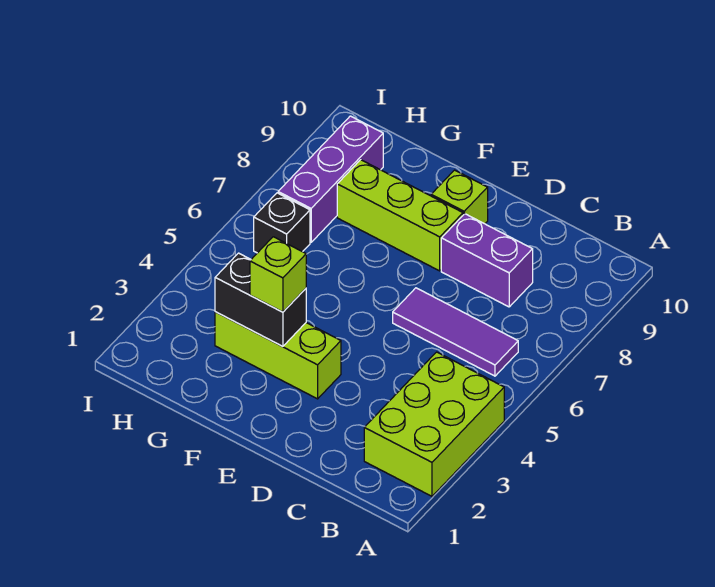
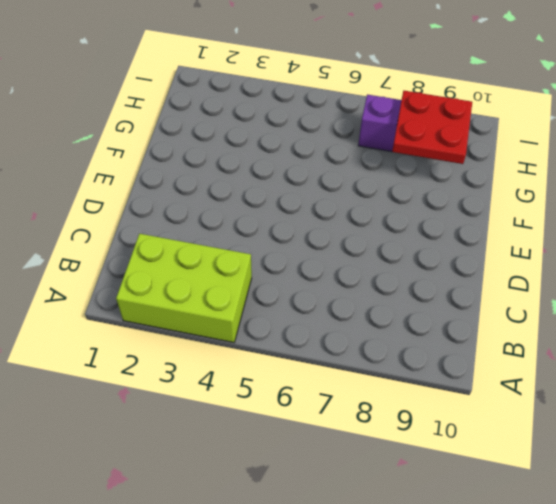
red plate G8:H9 level 2 -> none
none -> purple tile B6:D6 level 1
none -> purple brick C8:D8 level 1

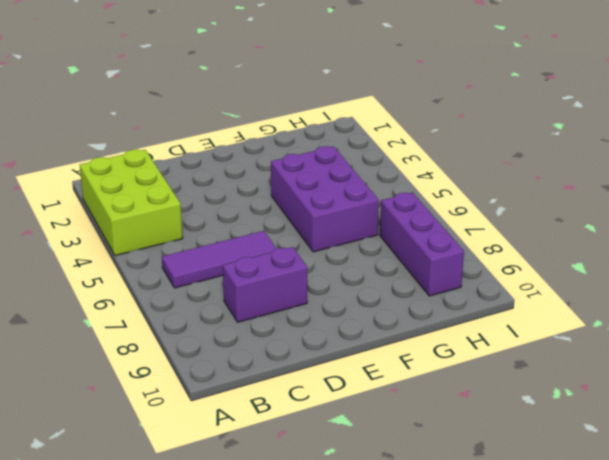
purple brick F4:G6 level 1 -> none
none -> lime brick E3:G3 level 1
none -> lime brick E8:G8 level 1

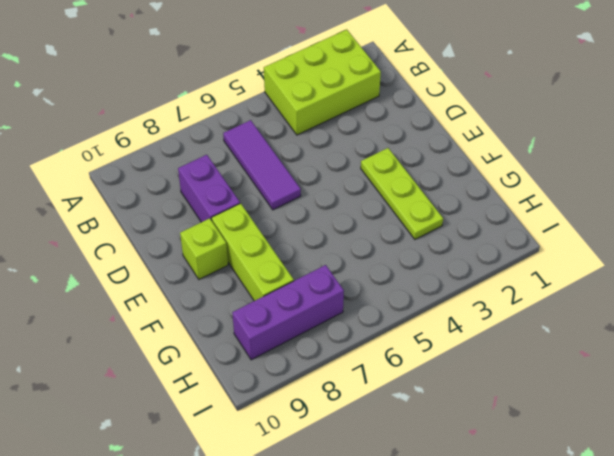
lime plate E3:G3 level 1 -> lime brick E3:G3 level 1
none -> black brick H6 level 1
none -> black brick F3:G3 level 2

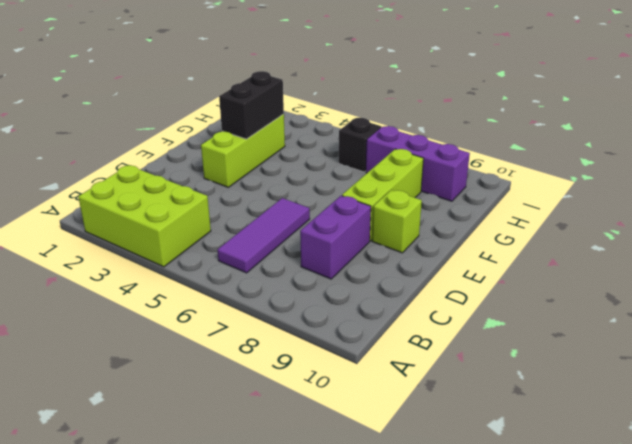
none -> lime brick F3 level 3

